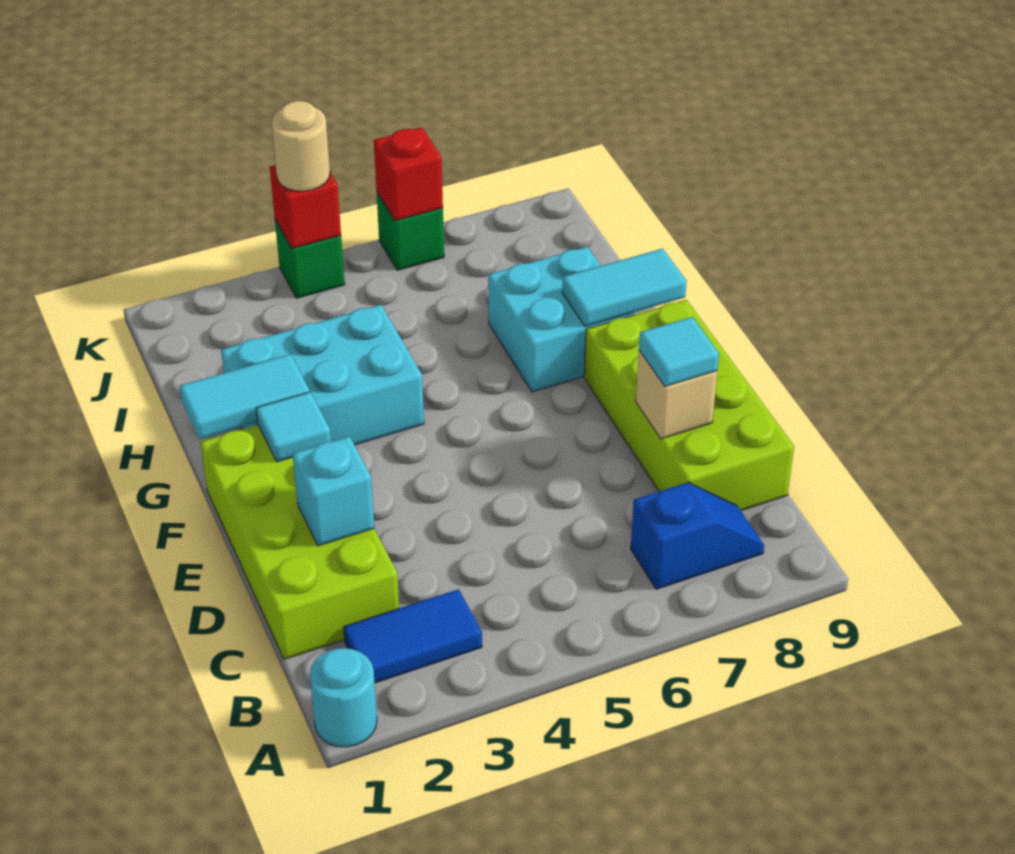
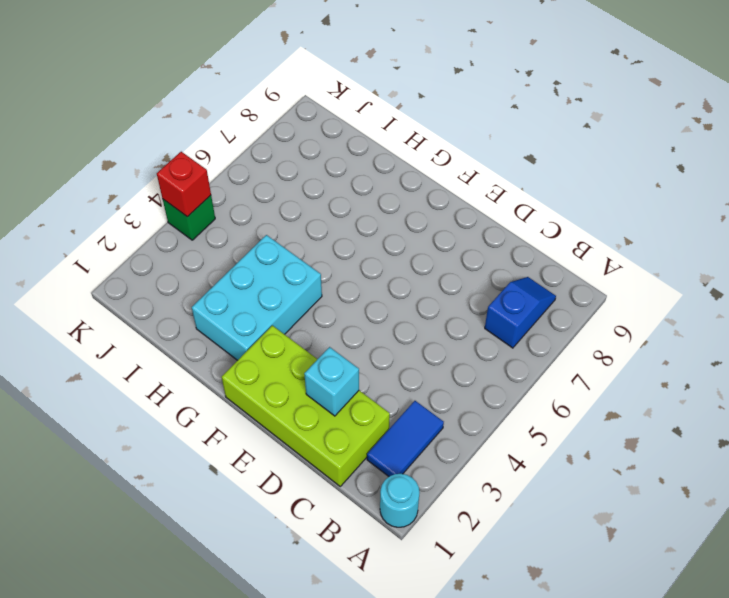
none -> lime brick C8:F9 level 1
none -> cyan brick G7:H8 level 1
none -> green brick K6 level 1

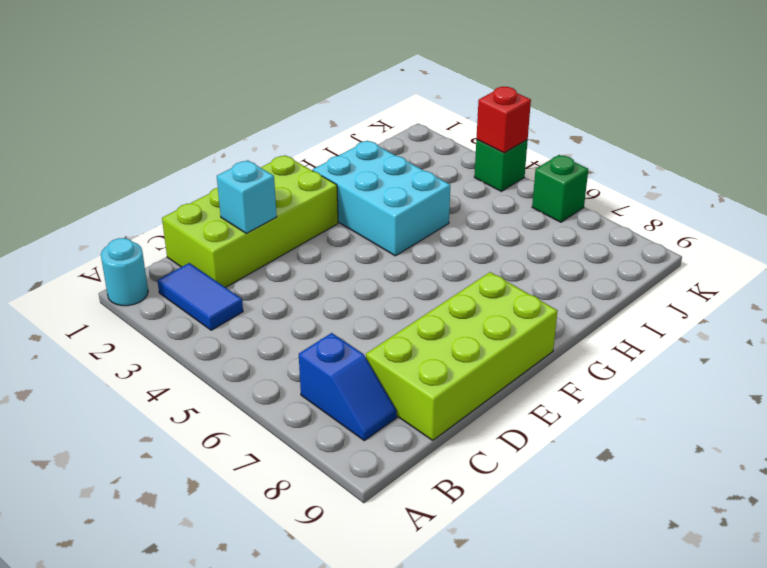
none -> cyan brick G7:H8 level 1
none -> tan brick D8 level 2
none -> cyan tile F2 level 2

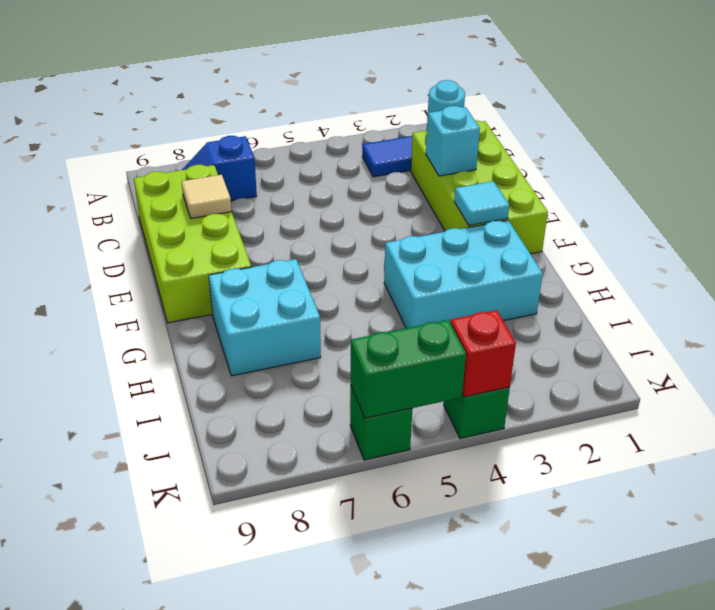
tan tile D8 level 2 -> tan brick D8 level 2
green brick K5:K6 level 2 -> red brick K6 level 2
none -> cyan tile G1:G2 level 2
none -> cyan tile G8:G9 level 2
none -> cyan tile D8 level 3

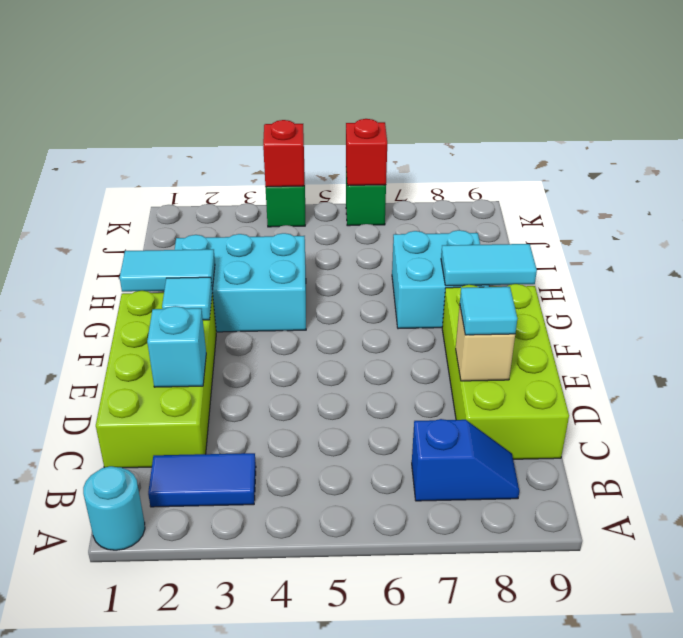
none -> tan round brick K4 level 3

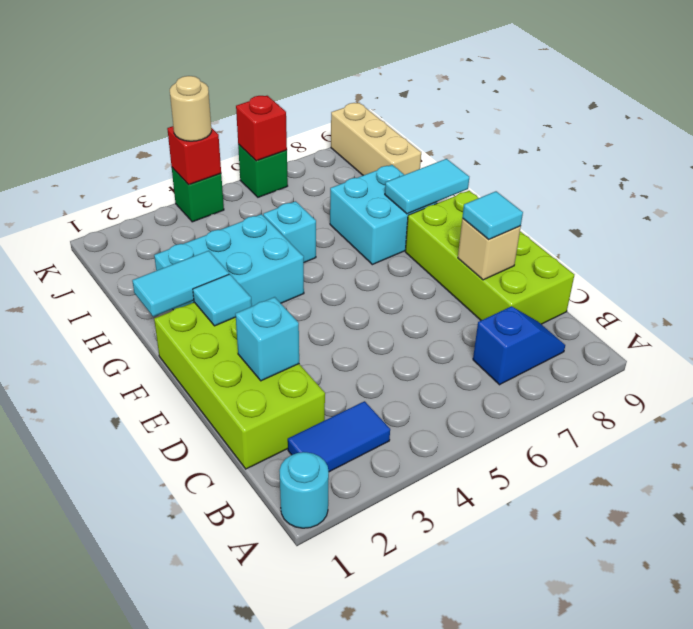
cyan brick H5 level 1 -> none
tan brick I9:K9 level 1 -> none

